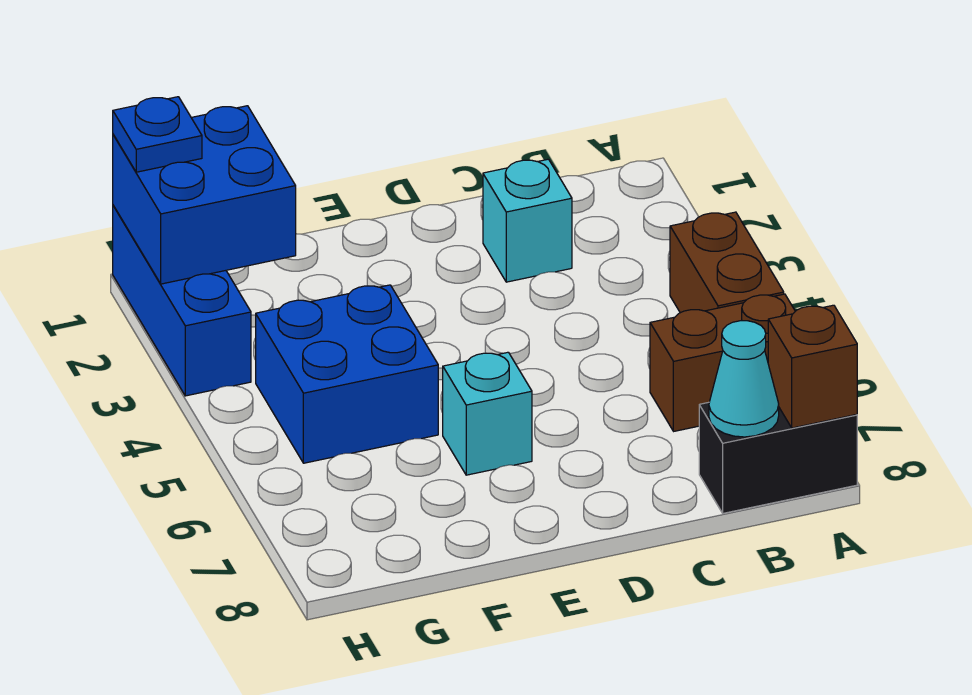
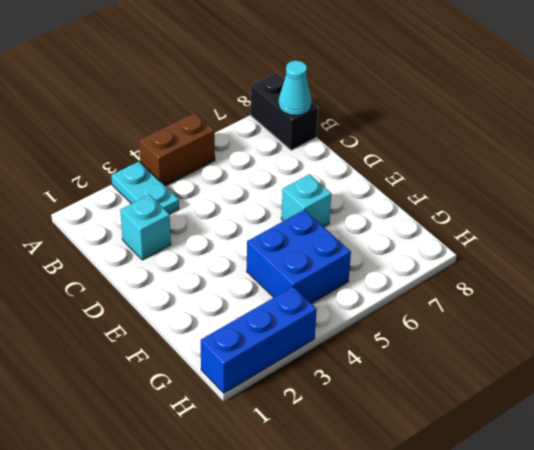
cyan plate A3:B3 level 1 -> none
none -> brown brick A6:B6 level 1
none -> brown brick A8 level 2

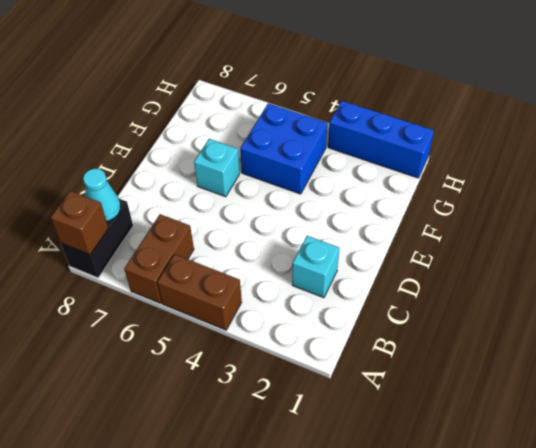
none -> blue brick G1:H2 level 2
none -> blue plate H1 level 3

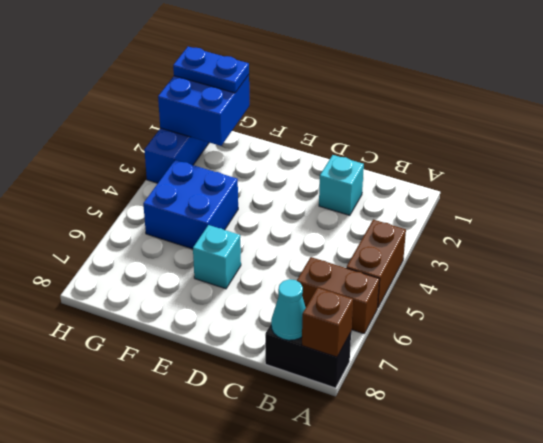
blue plate G1:H1 level 3 -> blue plate H1 level 3

